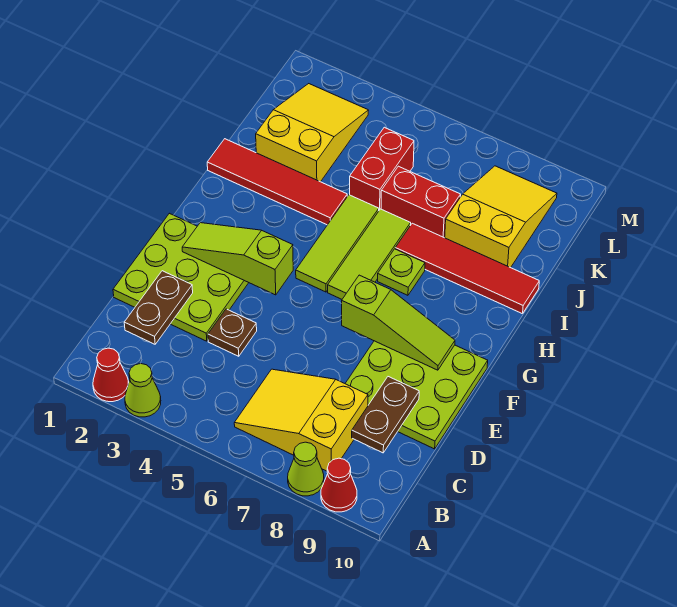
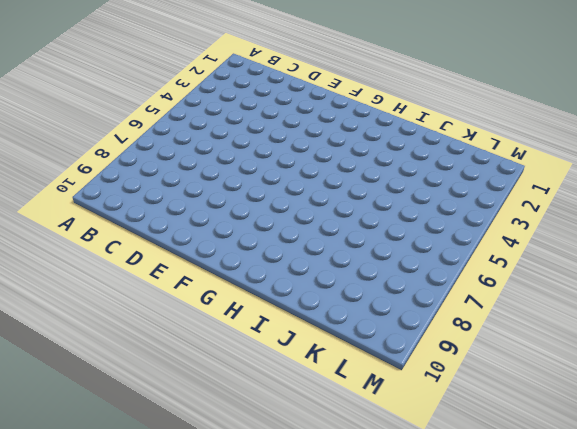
none -> red cone A2 level 1
none -> lime cone A3 level 1
none -> lime cone A8 level 1

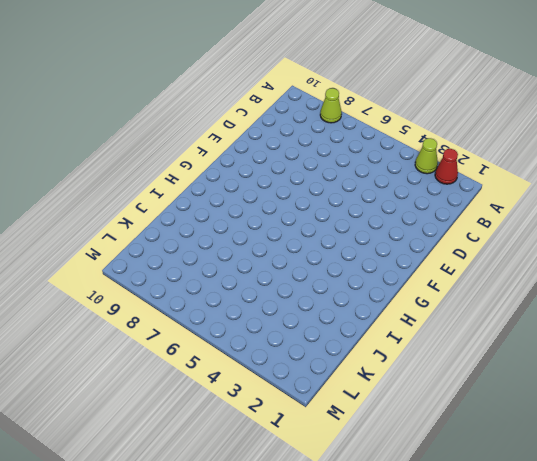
none -> red cone A9 level 1
none -> yellow slope B6:C8 level 1 top 8
none -> lime plate D1:F3 level 1

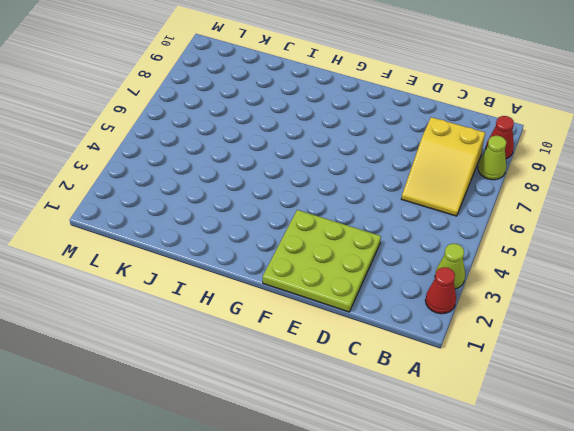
none -> brown plate D4 level 1
none -> lime plate D8:F10 level 1
none -> lime tile G5:I5 level 1

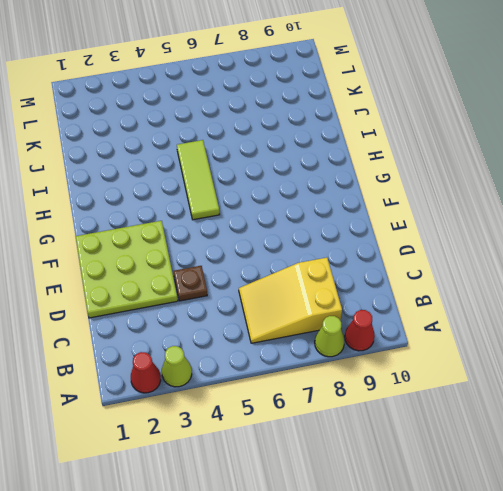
none -> lime plate D8:F10 level 1
none -> lime tile G6:I6 level 1
none -> lime plate H7 level 1

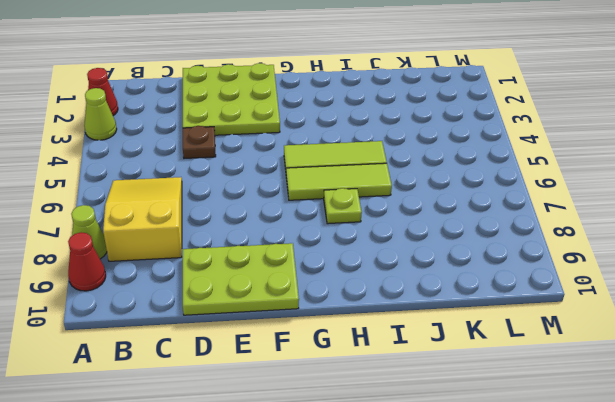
lime plate D9:F10 level 1 -> lime plate D8:F10 level 1
none -> red tile I1:I4 level 1
none -> red tile I7:I10 level 1
none -> yellow slope J2:L3 level 1 top J

